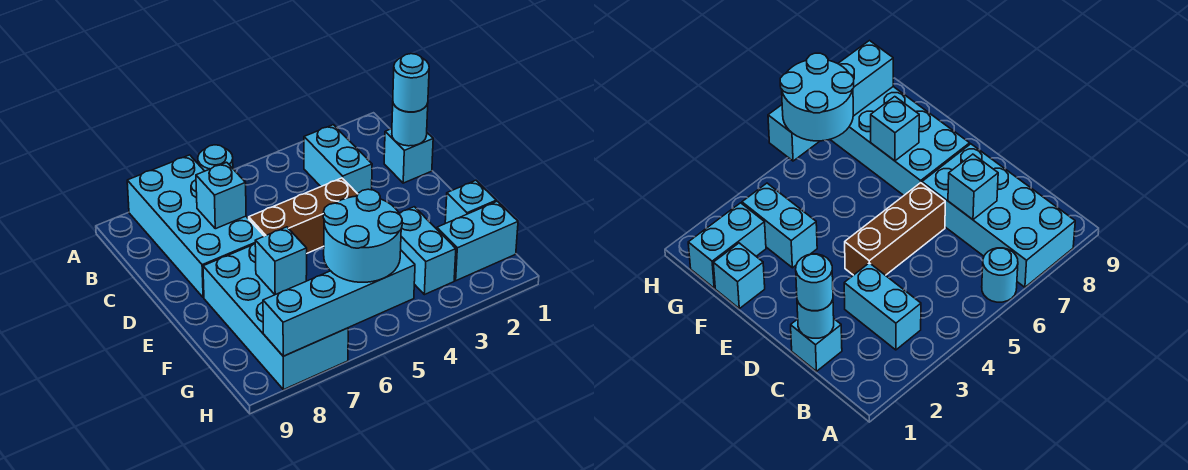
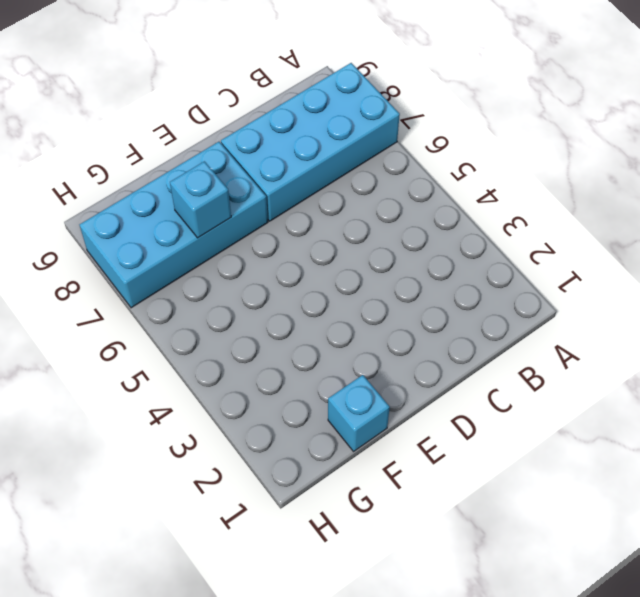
none -> cyan round brick A6 level 1
none -> cyan brick B3:C3 level 1
none -> cyan brick C1 level 1

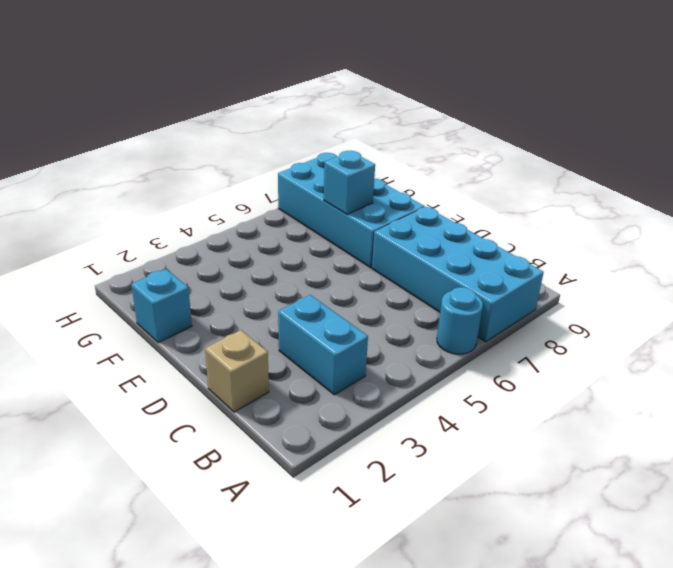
tan brick C1 level 1 -> cyan brick C1 level 1
none -> brown brick D4:D6 level 1
none -> cyan brick F3:G3 level 1
none -> cyan brick G1:G2 level 1

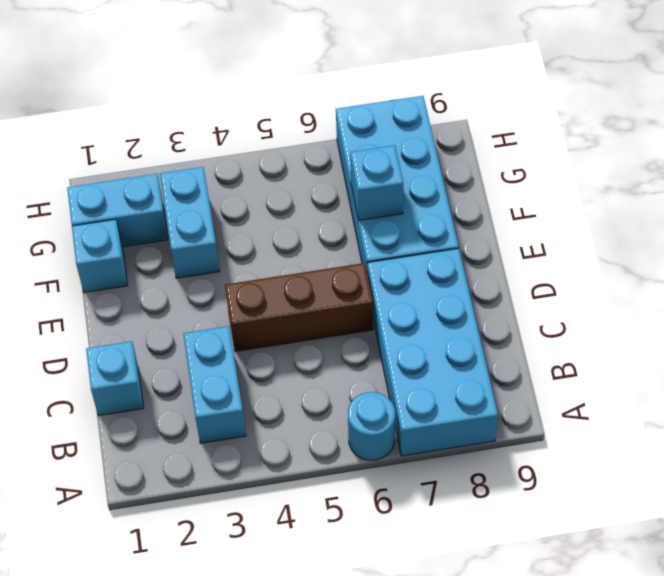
none -> cyan round brick C1 level 2
none -> cyan brick C7 level 2
none -> cyan brick H5:H8 level 2

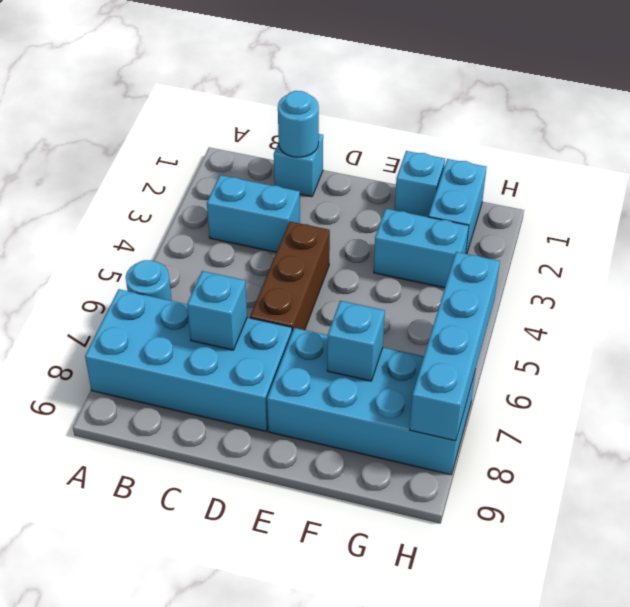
none -> cyan round brick C1 level 3
none -> cyan round brick G5:H6 level 3

